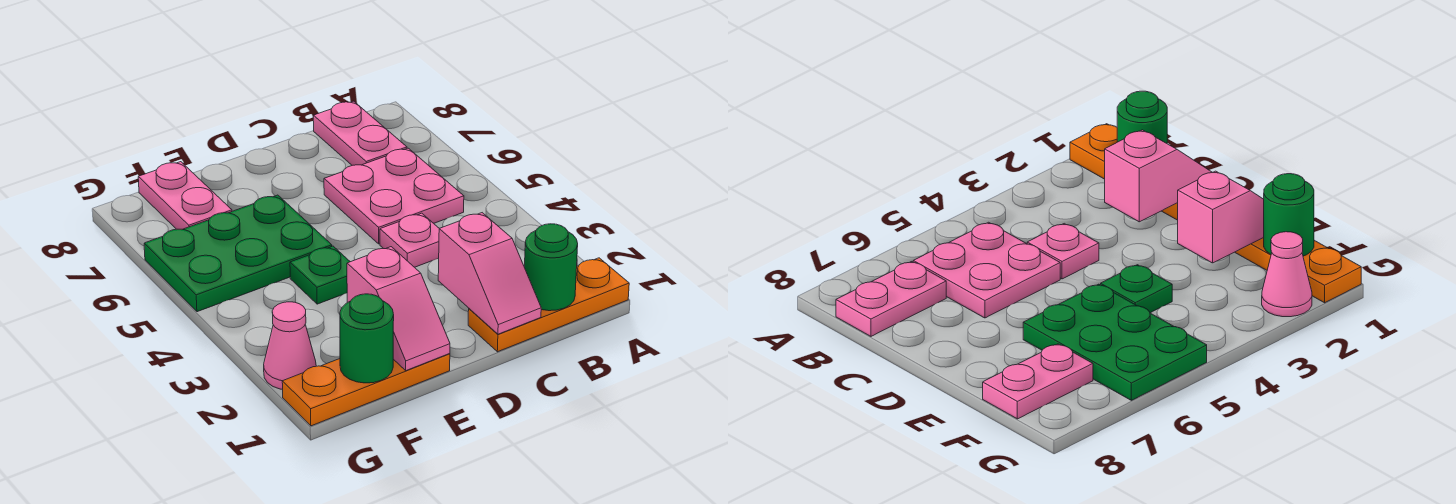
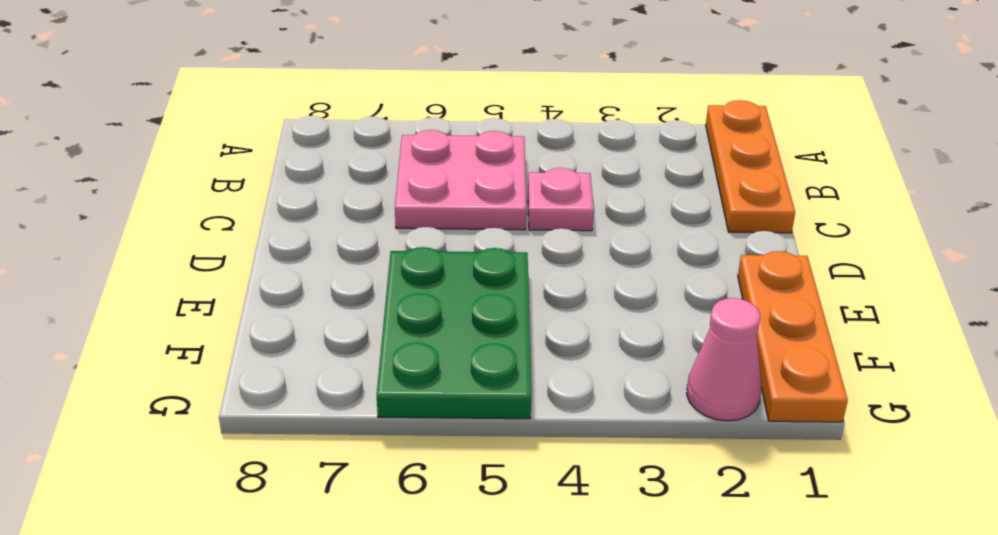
none -> pink plate B7:B8 level 1
none -> green plate E4 level 1
none -> pink plate F7:F8 level 1

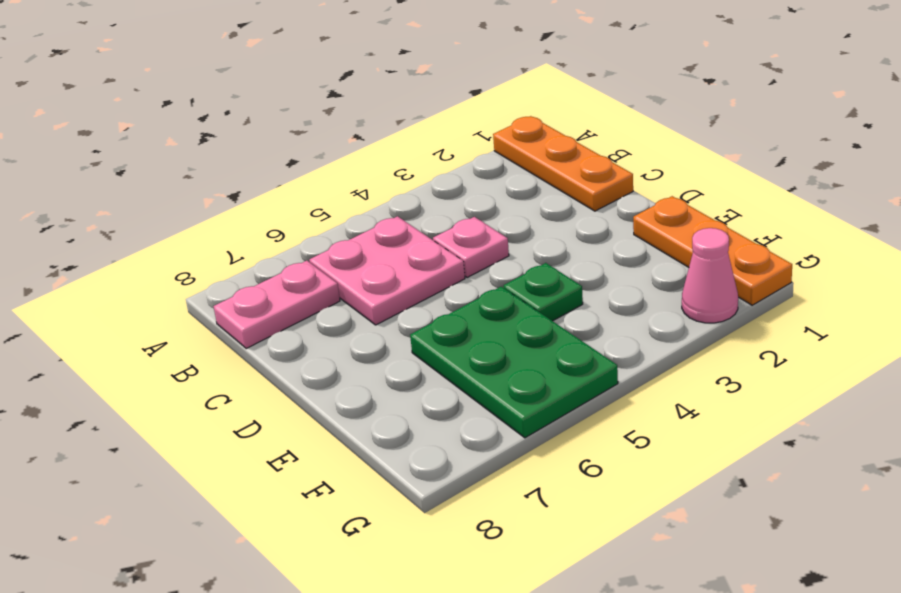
none -> pink plate F7:F8 level 1
none -> green round brick B1 level 2
none -> pink slope C1:C2 level 2 top 2

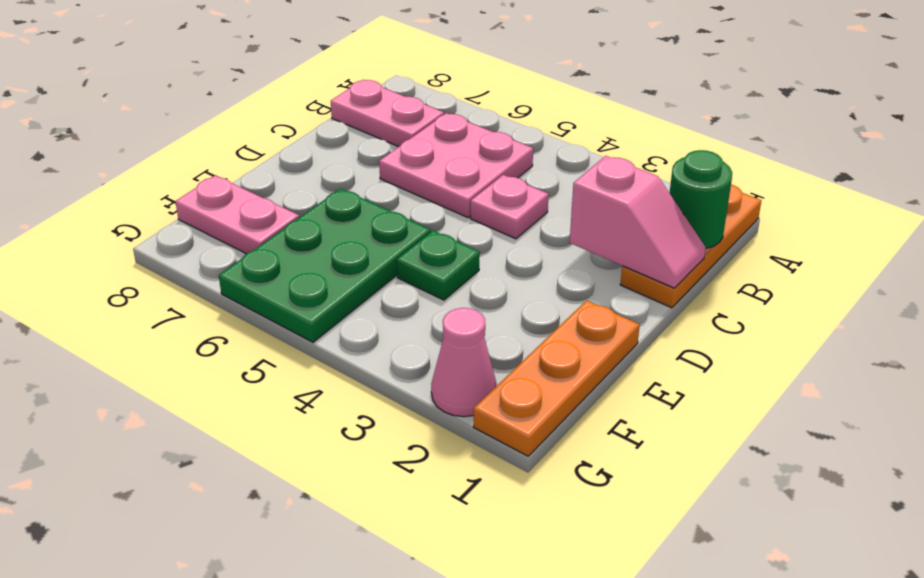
none -> pink slope E1:E2 level 2 top 2
none -> green round brick F1 level 2

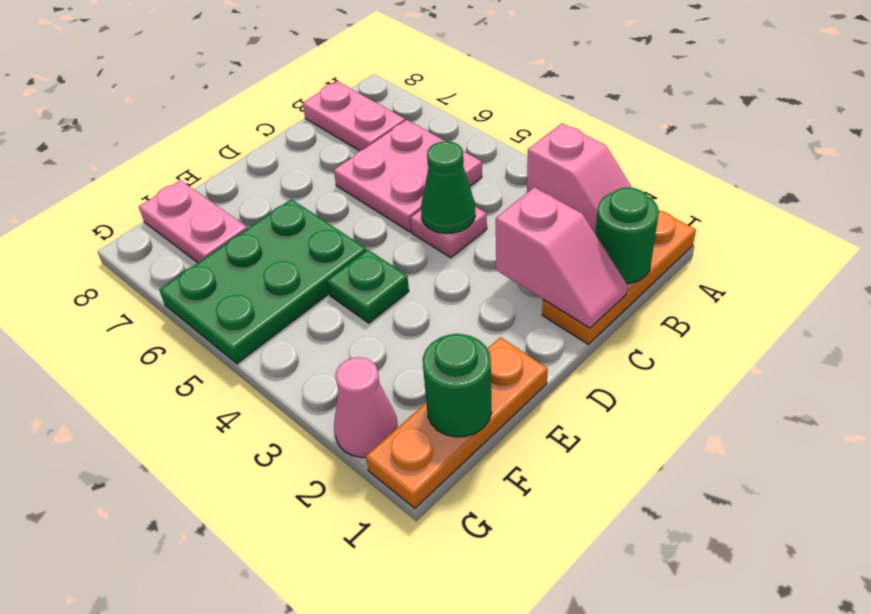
pink slope A2:A3 level 1 top 3 -> pink slope E1:E2 level 2 top 2
green cone C4 level 2 -> none

